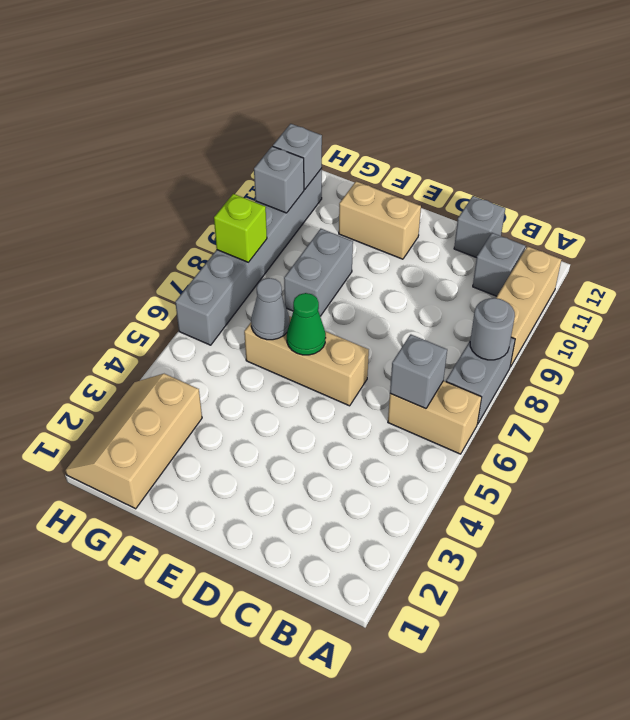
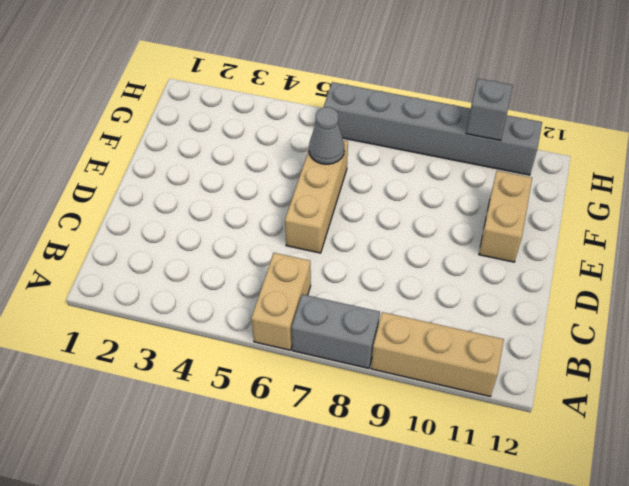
none -> grey brick B11 level 1
none -> grey brick C12 level 1
none -> grey brick F8:F9 level 1

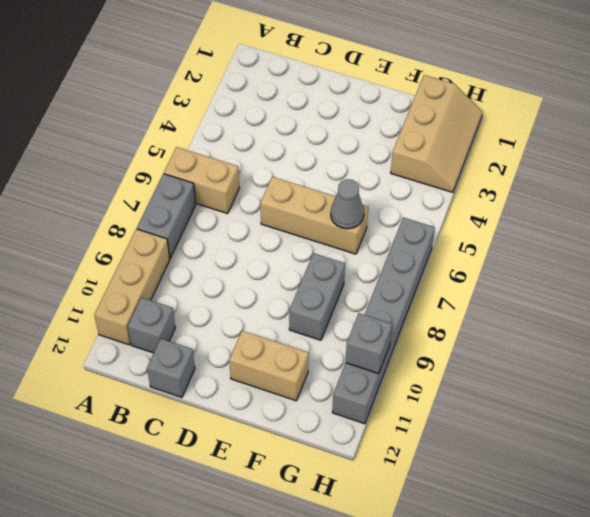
none -> grey round brick A8 level 2
none -> grey brick B6 level 2
none -> green cone E6 level 2

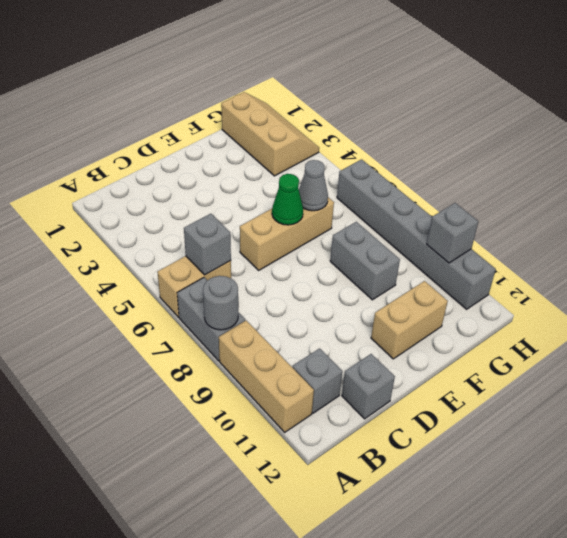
none -> lime brick H8 level 2
none -> grey brick H11 level 2

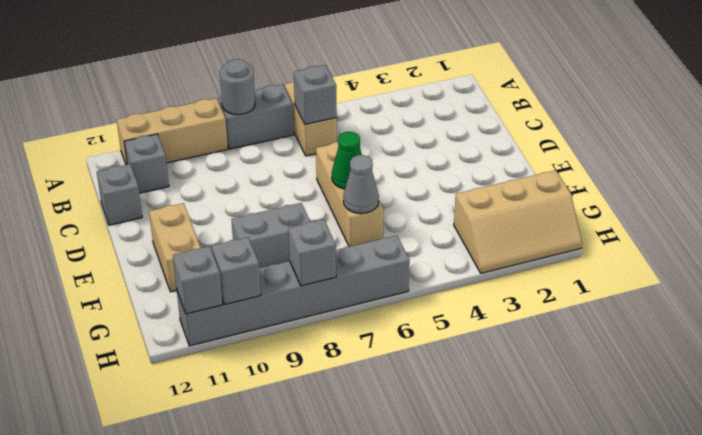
grey brick H8 level 2 -> lime brick H8 level 2

